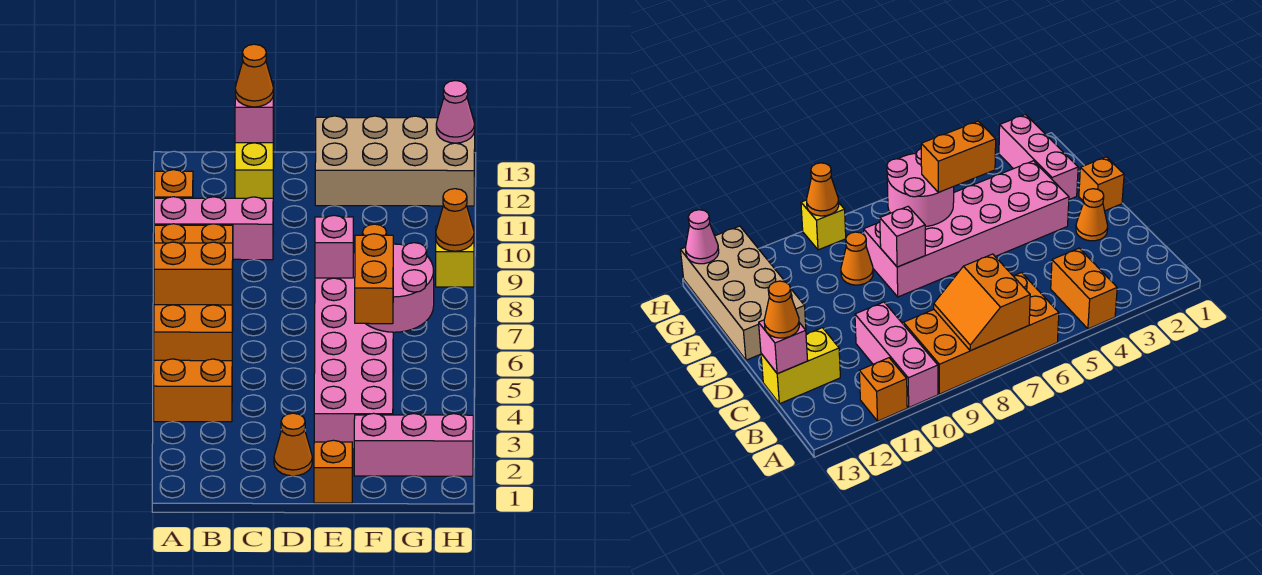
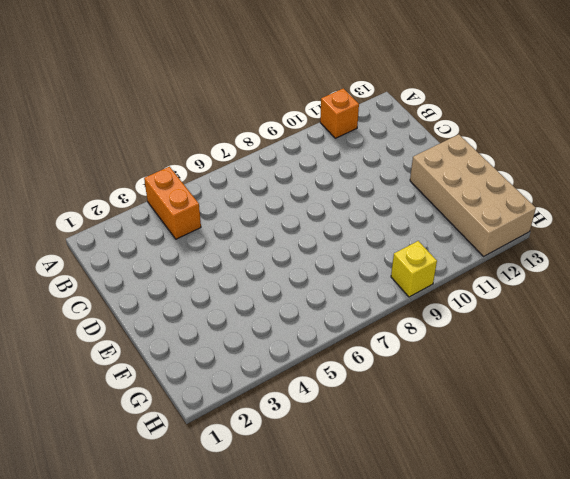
none -> orange brick A6:B9 level 1
none -> pink brick A10:C10 level 1
none -> yellow brick C12:C13 level 1

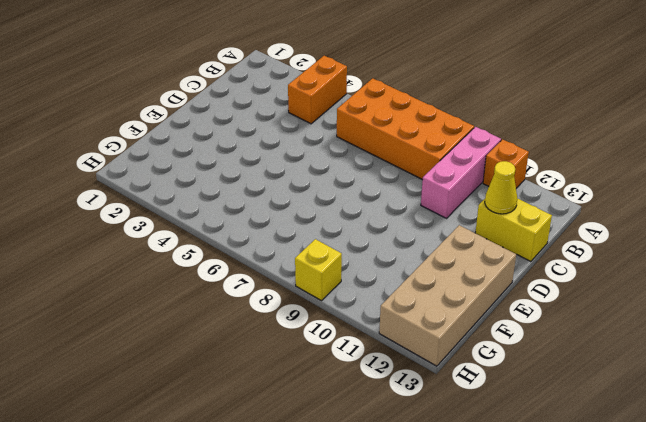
yellow cone C12 level 2 -> none
none -> orange cone D2 level 1
none -> orange brick E1 level 1
none -> pink brick E3:F8 level 1

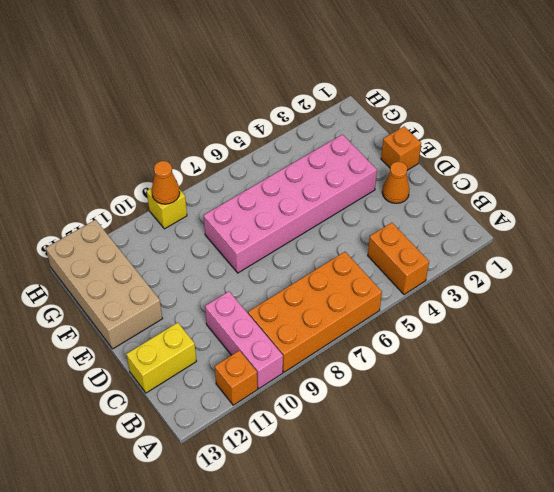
none -> pink brick F2:H2 level 1
none -> orange cone F9 level 1
none -> orange slope A7:B8 level 2 top 7

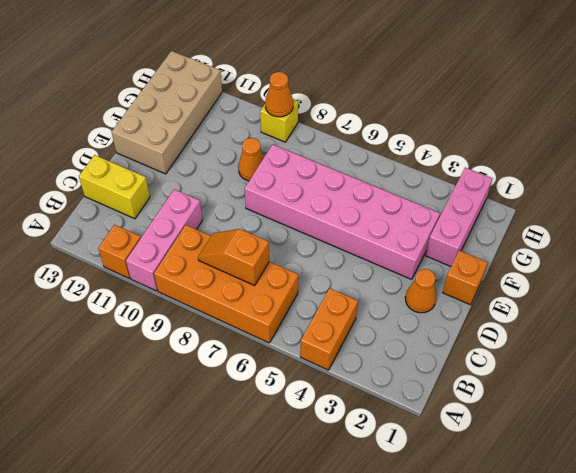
orange slope B7:B8 level 2 top 7 -> orange slope A7:B8 level 2 top 7
none -> pink brick C13 level 2
none -> pink brick E8 level 2
none -> pink round brick F6:G7 level 2

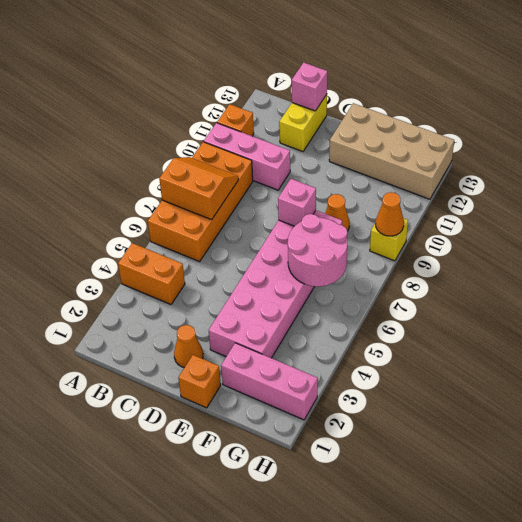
none -> pink cone H13 level 2
none -> orange cone C13 level 3
none -> orange brick F5:F6 level 3

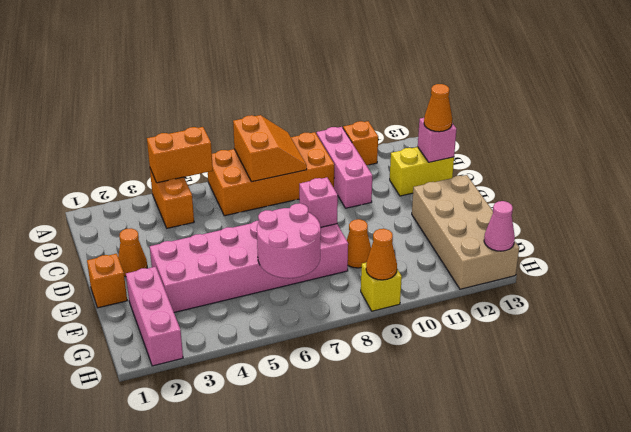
orange brick A4:A5 level 2 -> orange brick F5:F6 level 3

